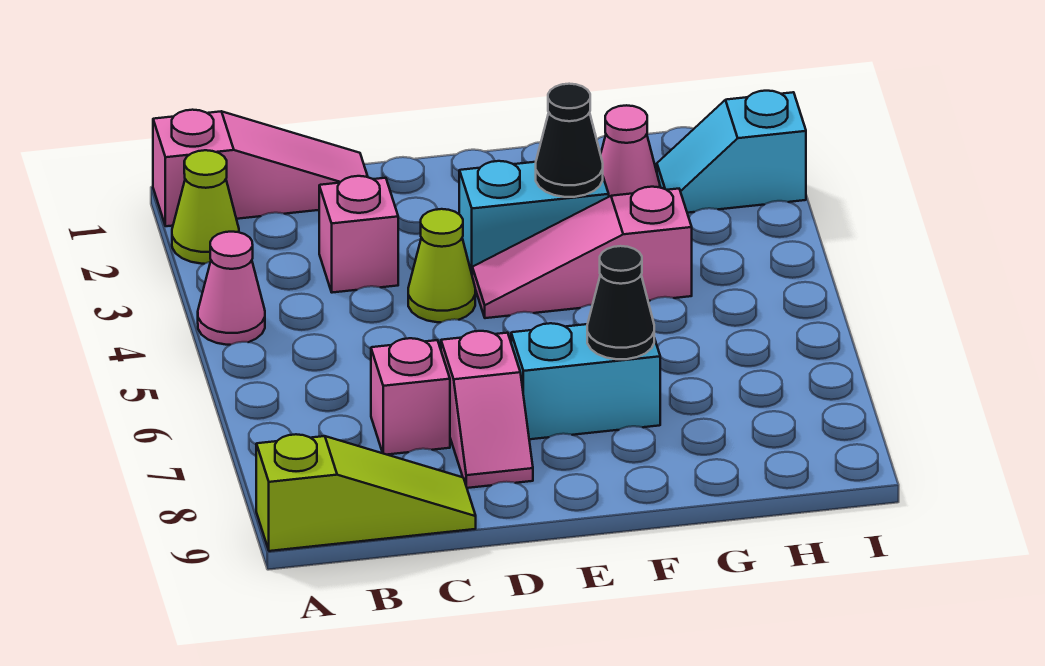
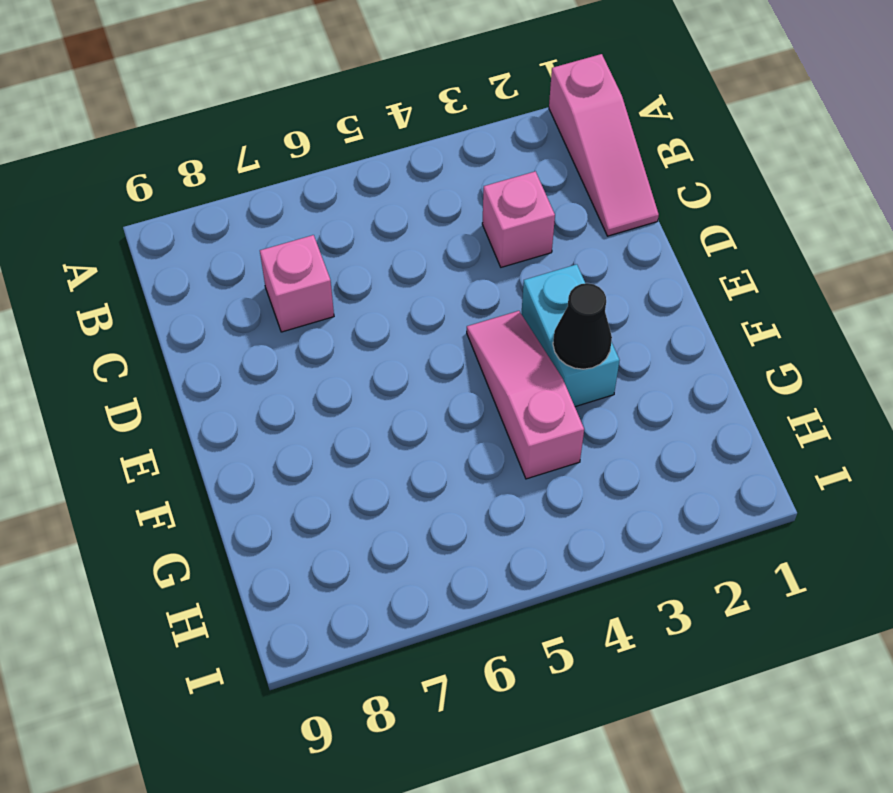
none -> lime cone A2 level 1
none -> pink cone A4 level 1
none -> lime slope A9:C9 level 1 top A

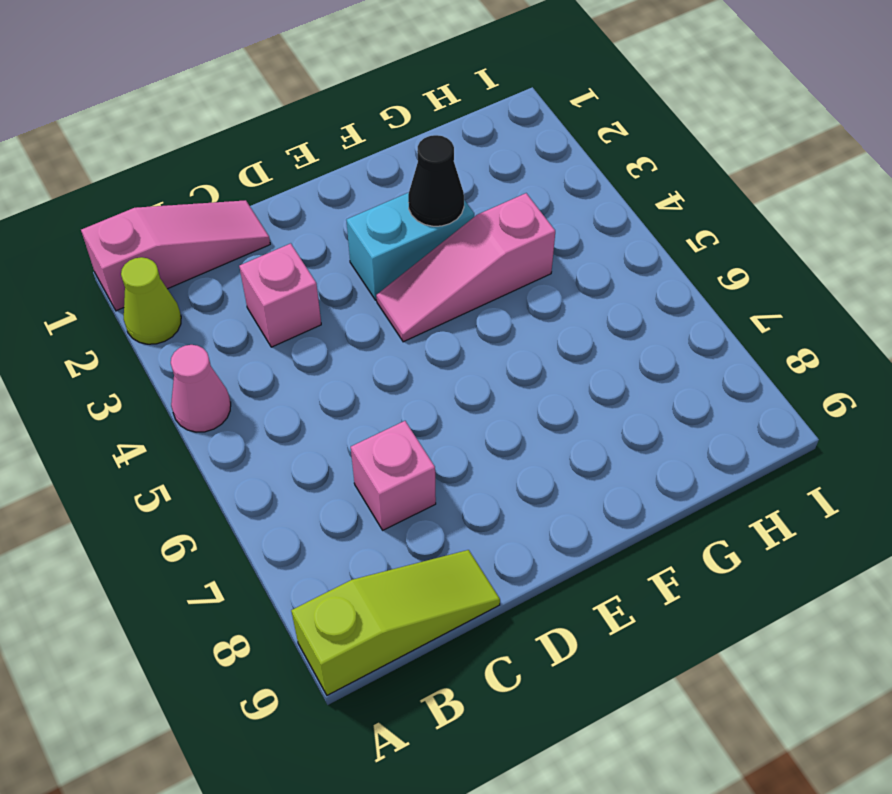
none -> lime cone D4 level 1
none -> pink slope D7:D8 level 1 top 7
none -> cyan brick E7:F7 level 1

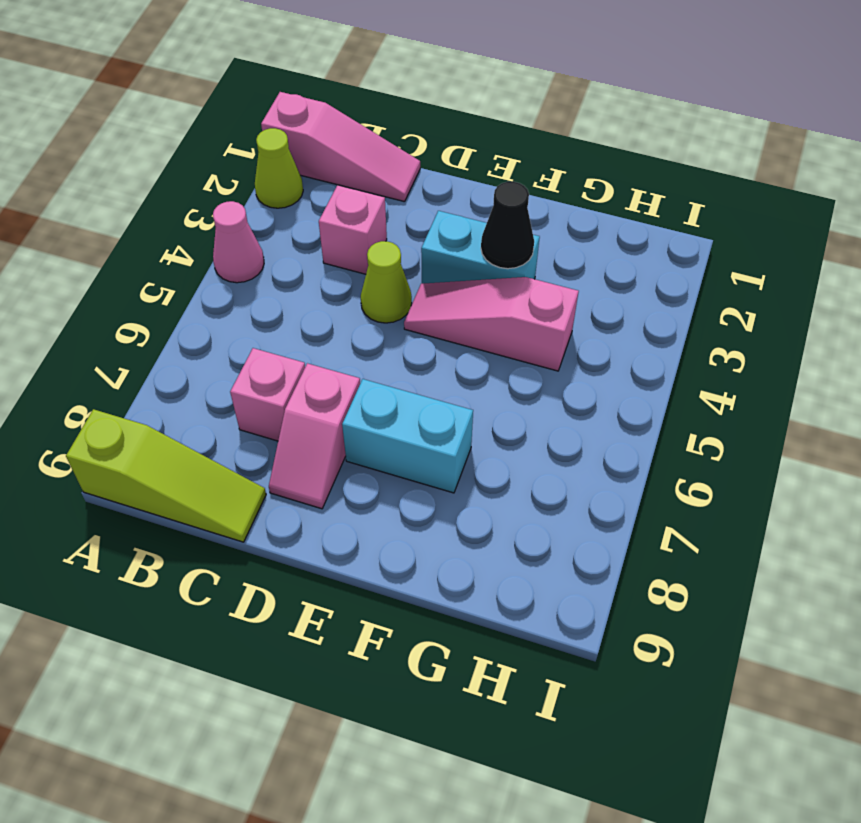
none -> pink cone G2 level 1
none -> cyan slope H2:I2 level 1 top I
none -> black cone F7 level 2

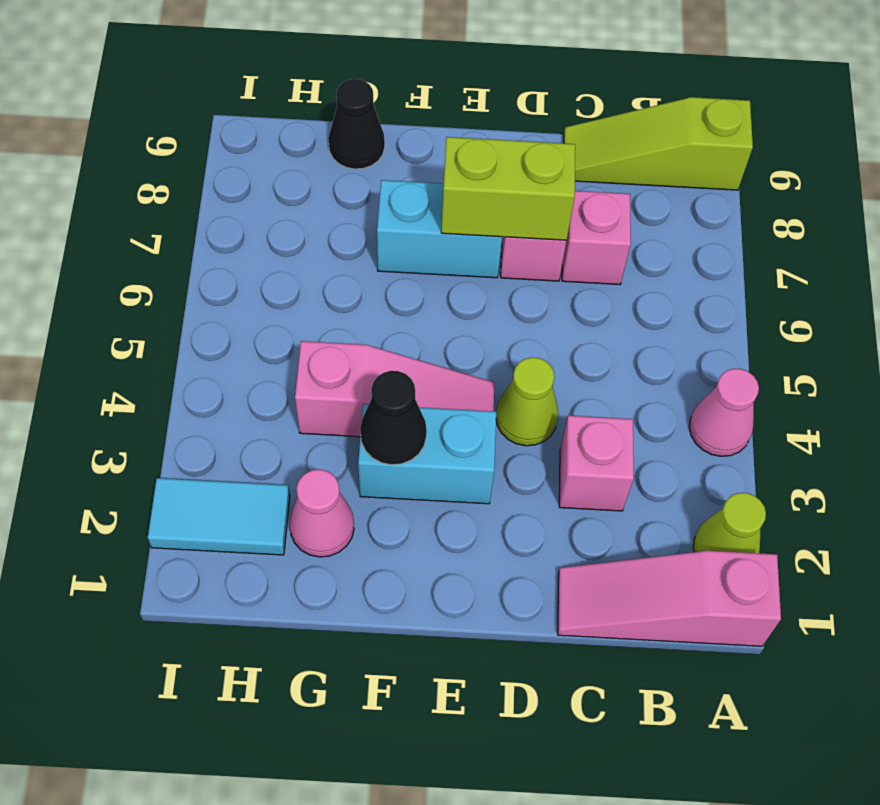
lime brick D7:E7 level 2 -> none
black cone G9 level 1 -> black cone F7 level 2
cyan tile H2:I2 level 1 -> cyan slope H2:I2 level 1 top I

